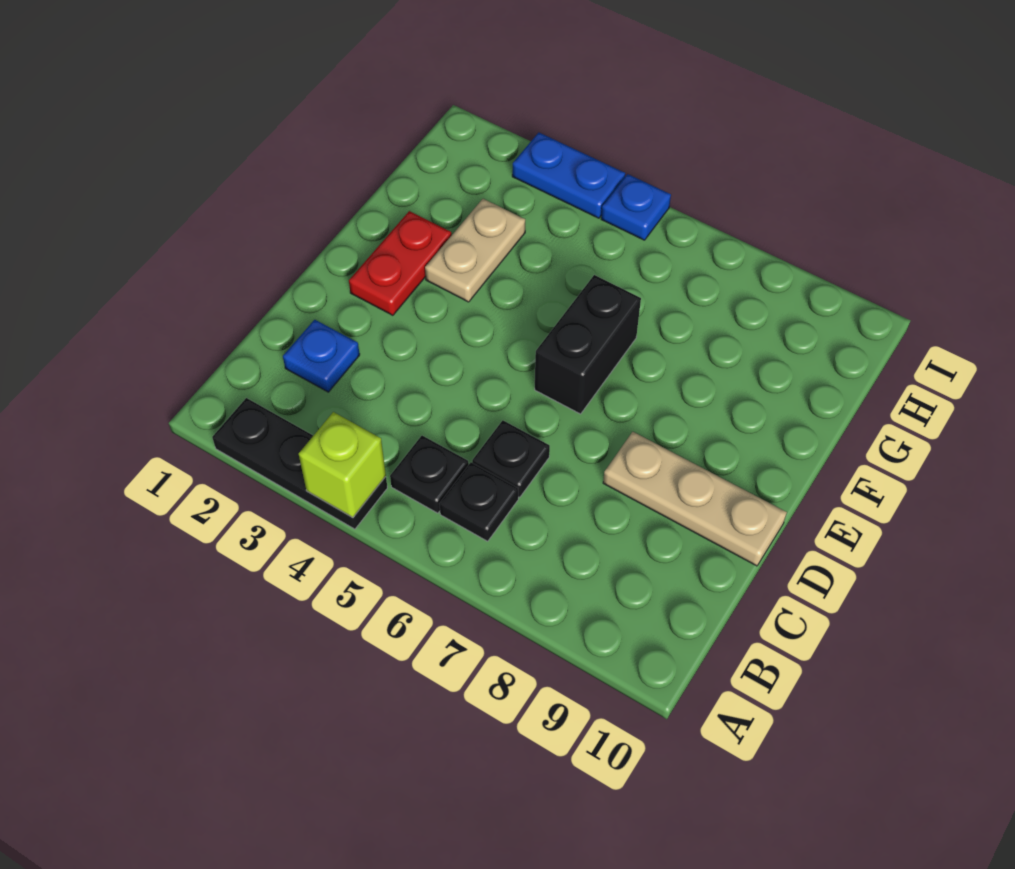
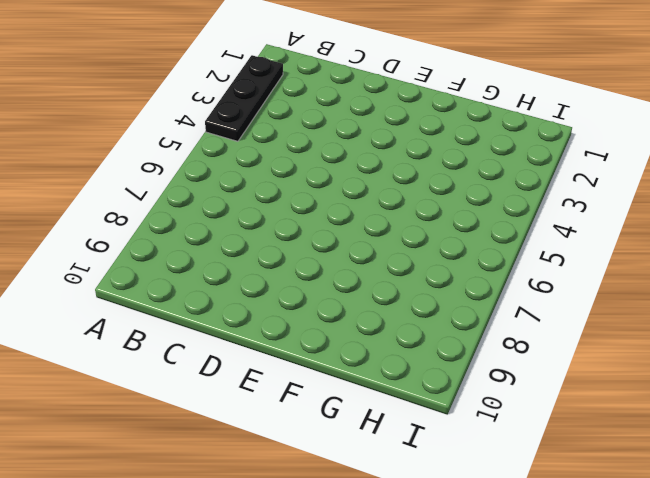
none -> black plate B5 level 1
none -> black plate B6 level 1
none -> blue plate C2 level 1

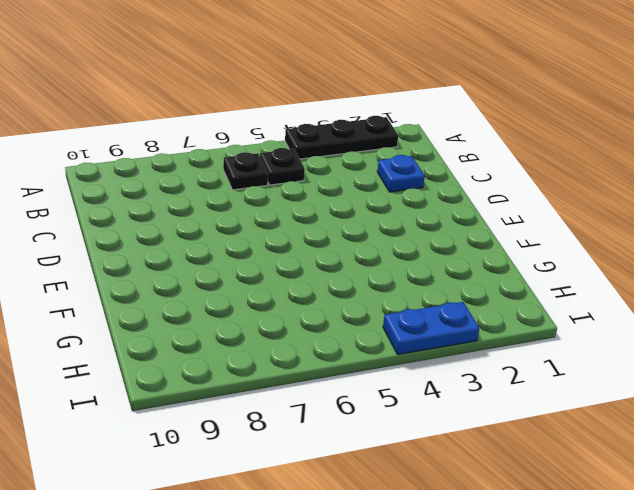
none -> black plate C6 level 1
none -> tan plate D8:D10 level 1
none -> red plate E2:F2 level 1

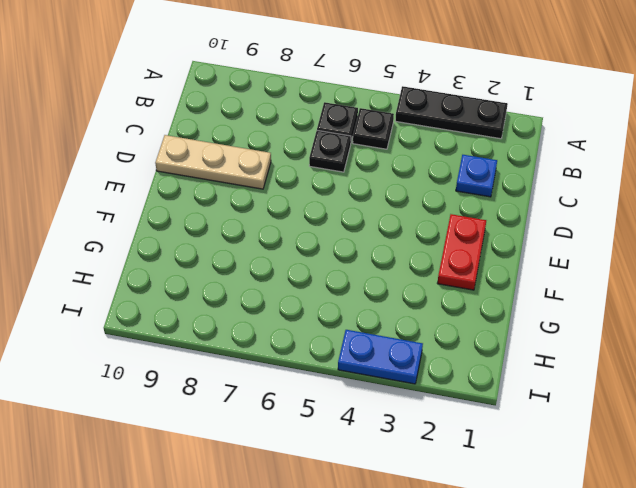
none -> black brick E6:F6 level 1
none -> tan plate F3:G3 level 1
none -> blue plate I5 level 1

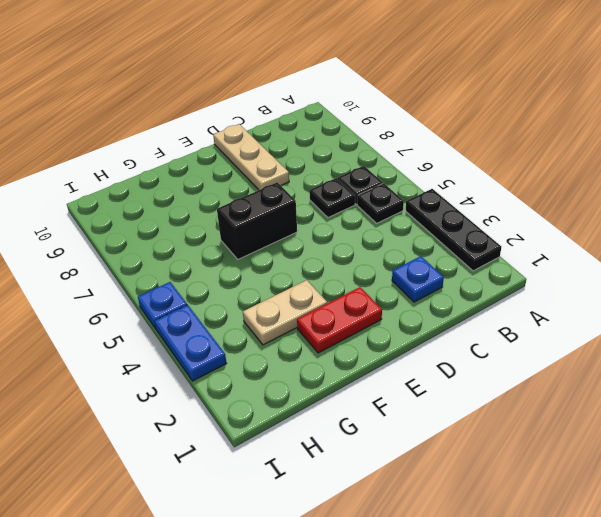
none -> lime brick A4 level 2

